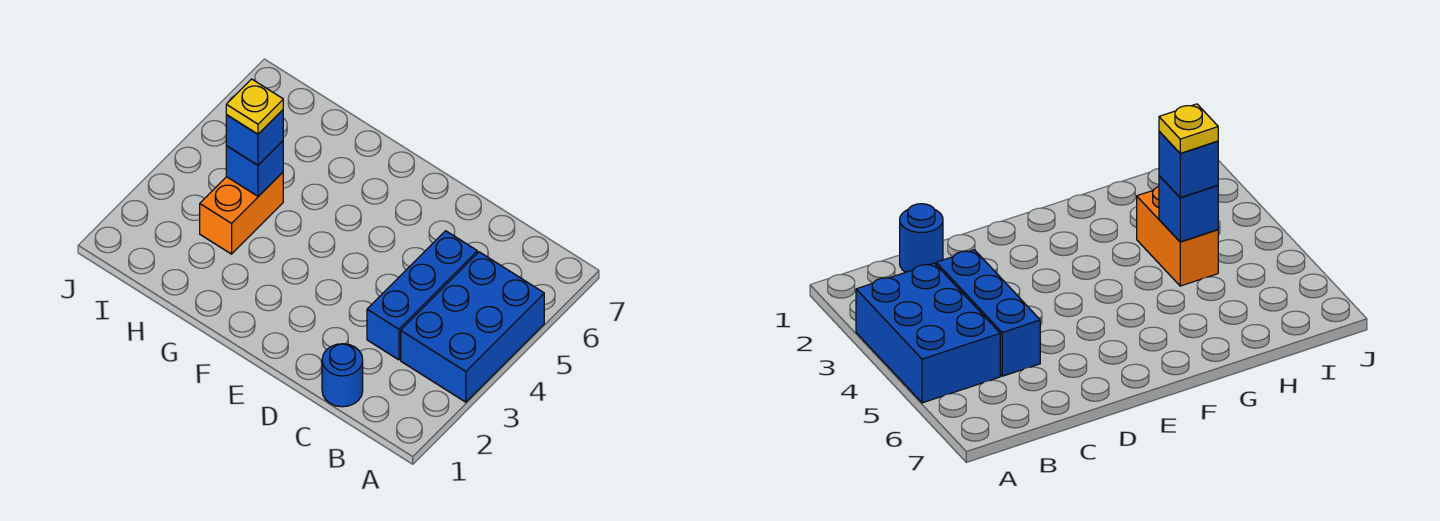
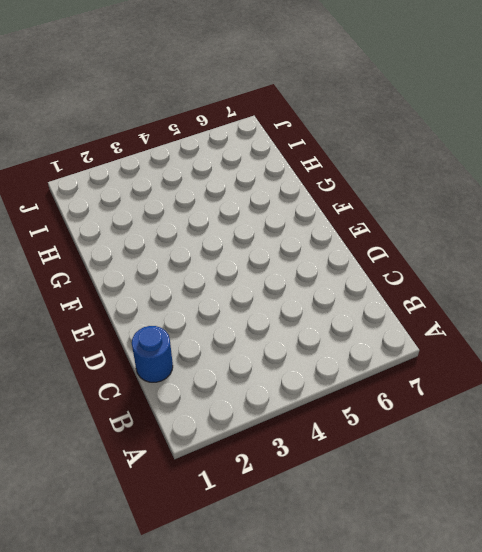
none -> blue brick A3:B5 level 1
none -> blue brick C3:C5 level 1

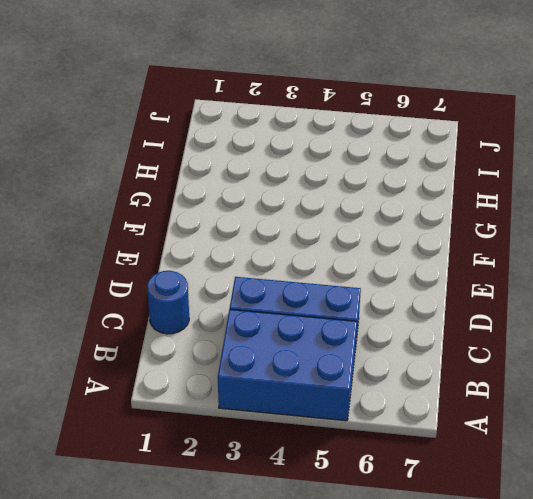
none -> orange brick H3:H4 level 1
none -> blue brick H4 level 2

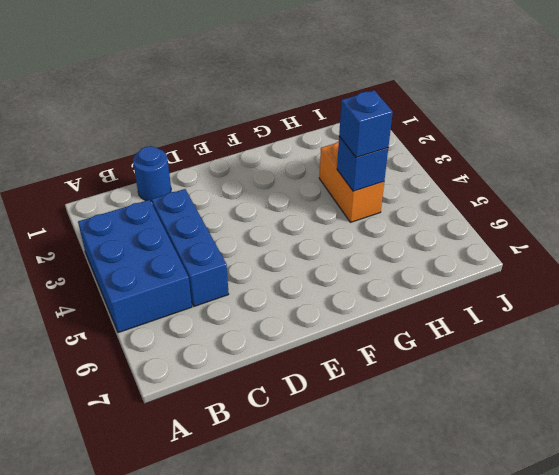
none -> yellow plate H4 level 4

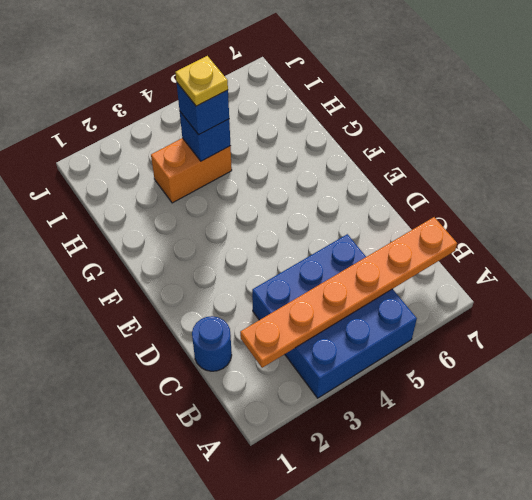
orange plate B2:B7 level 2 -> none

